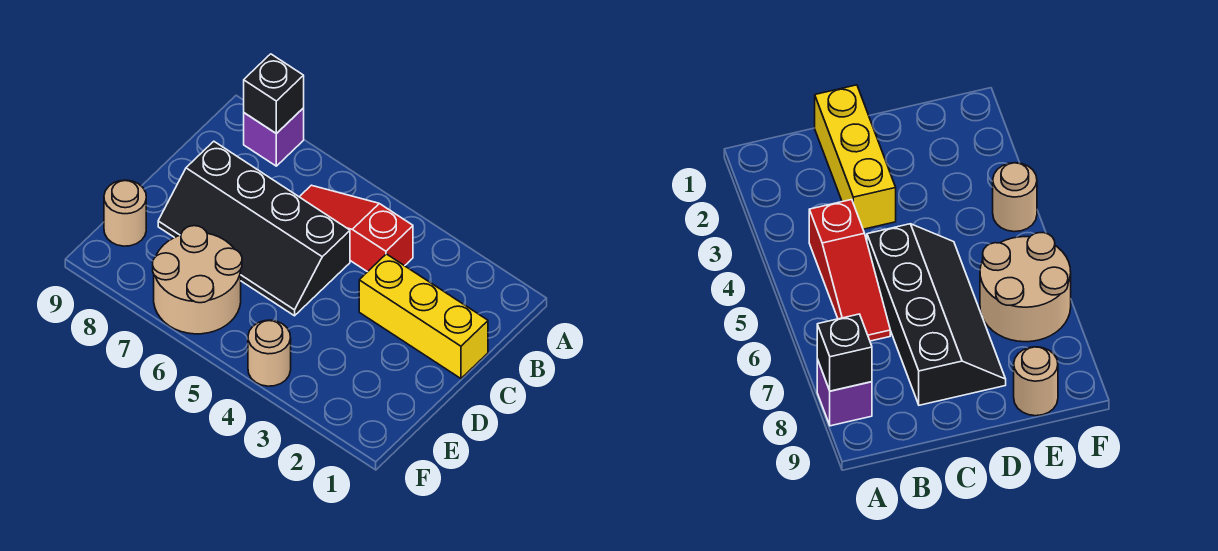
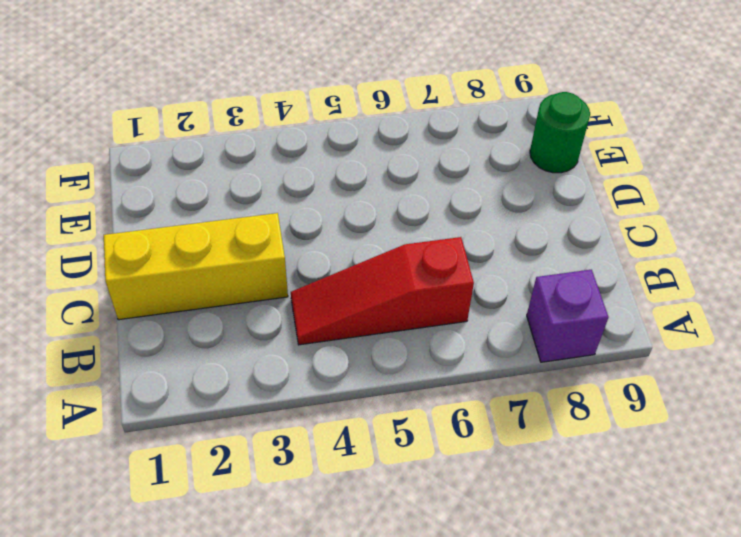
red slope B4:B6 level 1 top 6 -> red slope B4:B6 level 1 top 4
green round brick E9 level 1 -> tan round brick E9 level 1
none -> black slope C5:D8 level 1 top C
none -> tan round brick E6:F7 level 1

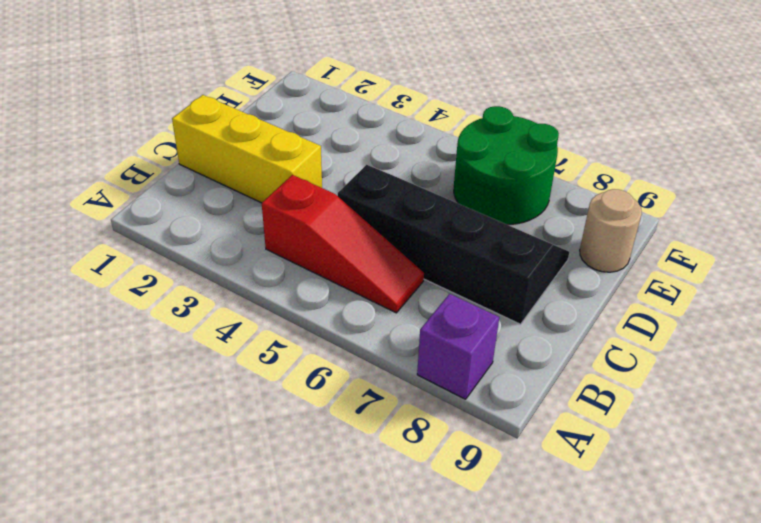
green round brick E6:F7 level 1 -> tan round brick E6:F7 level 1
none -> tan round brick F4 level 1
none -> black brick A8 level 2

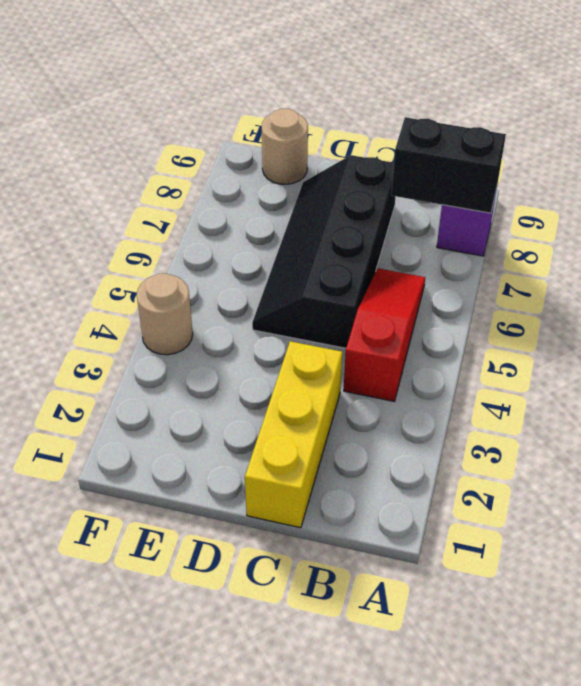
black brick A8:B8 level 2 -> black brick A8 level 2
none -> tan round brick E6:F7 level 1

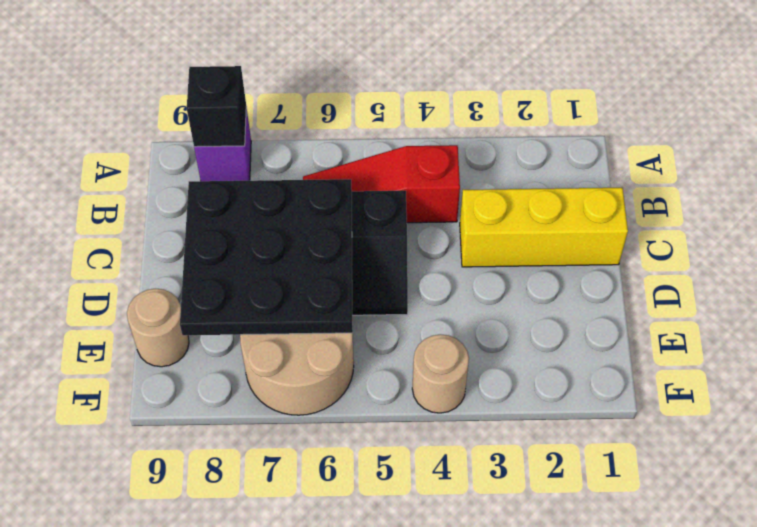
black plate C6:E8 level 2 -> none

